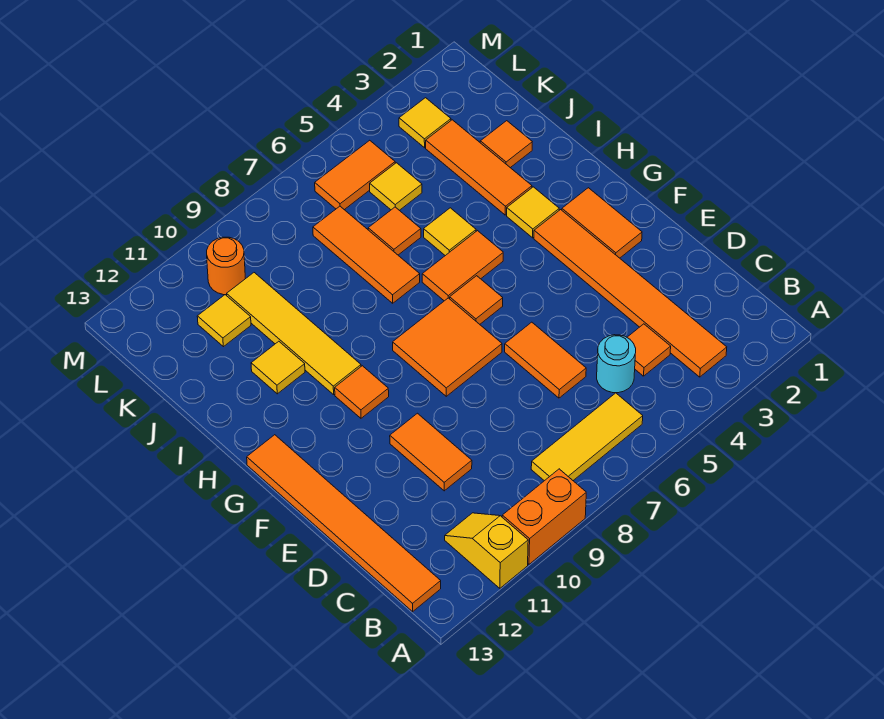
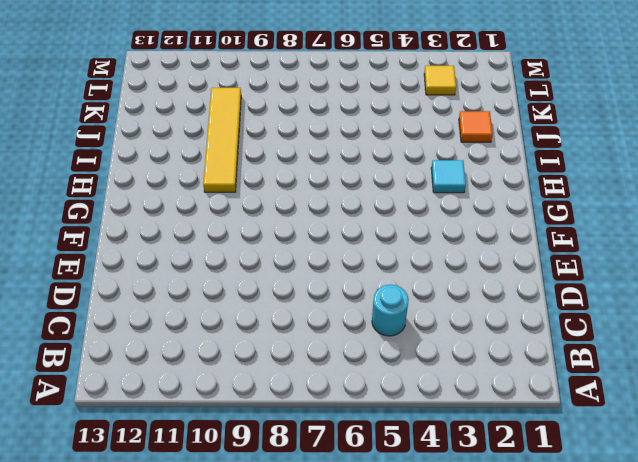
cyan tile H3 level 1 -> yellow tile H3 level 1
none -> orange brick A9:A10 level 1
none -> yellow slope A11:B11 level 1 top A
none -> orange tile B3:G3 level 1

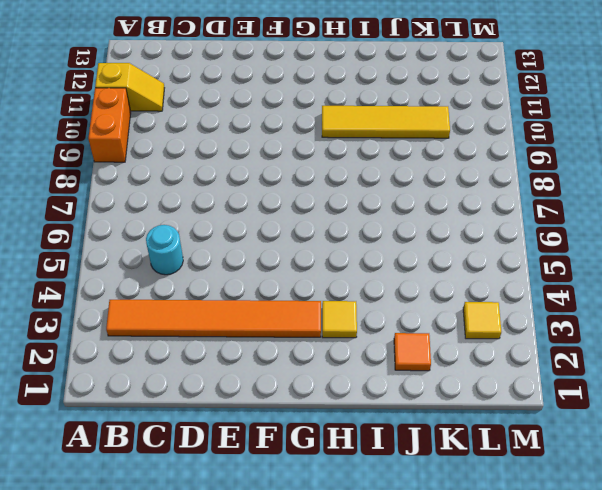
none -> yellow tile B6:B8 level 1
none -> orange tile B13:G13 level 1
none -> orange tile C4 level 1

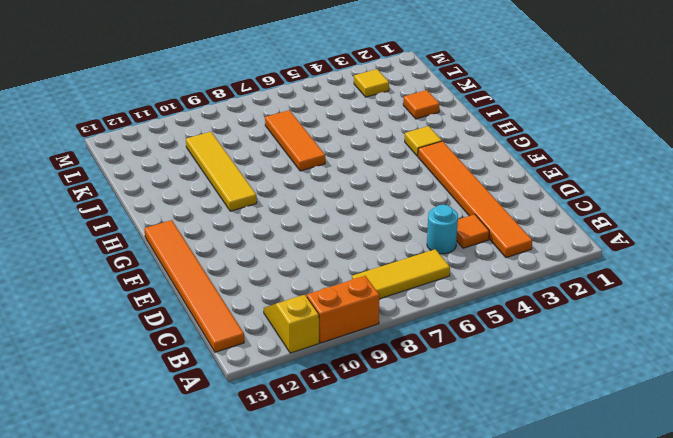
none -> orange tile D6:E6 level 1
none -> orange tile D10:E10 level 1
none -> orange tile F2:G2 level 1

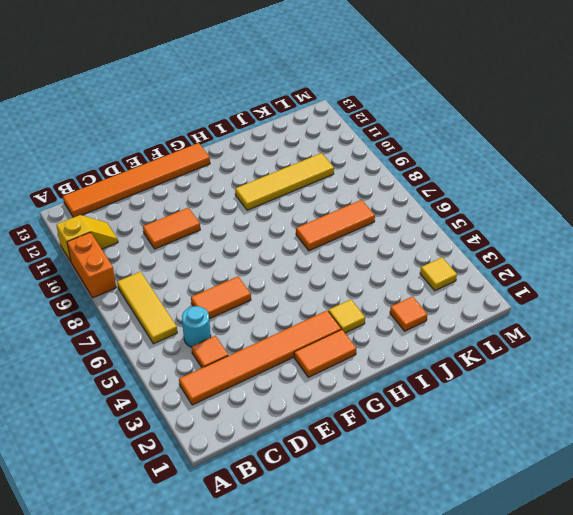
none -> orange tile F7:G8 level 1
none -> orange tile G6 level 1
none -> orange tile G10 level 1

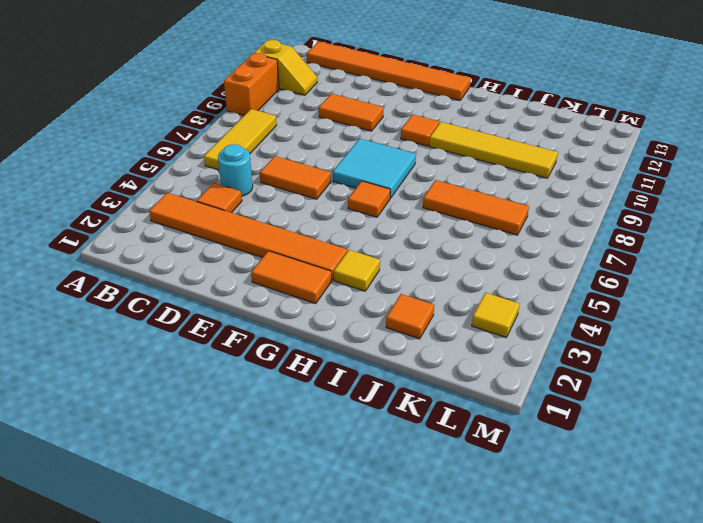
cyan tile F7:G8 level 1 -> orange tile F7:G8 level 1
none -> orange tile H5:H6 level 1
none -> orange tile I3:K3 level 1
none -> yellow tile I5 level 1

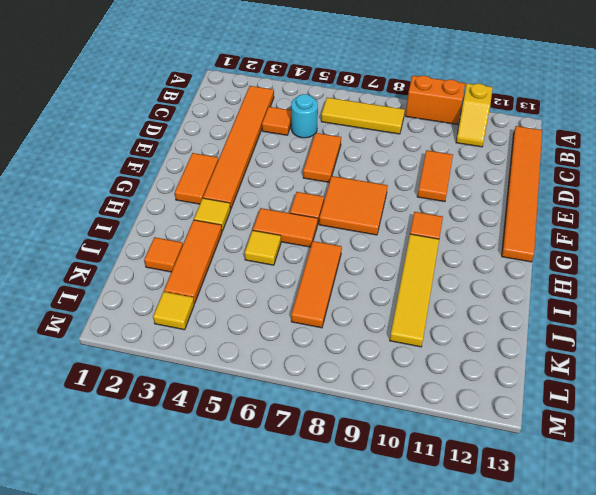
none -> yellow tile I11 level 1
none -> orange tile J6 level 1
none -> yellow tile K5 level 1

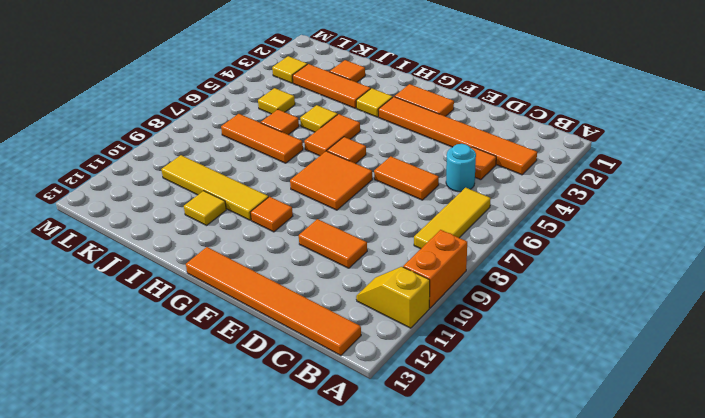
none -> yellow tile K11 level 1
none -> orange tile L5:L6 level 1
none -> orange round brick L10 level 1

